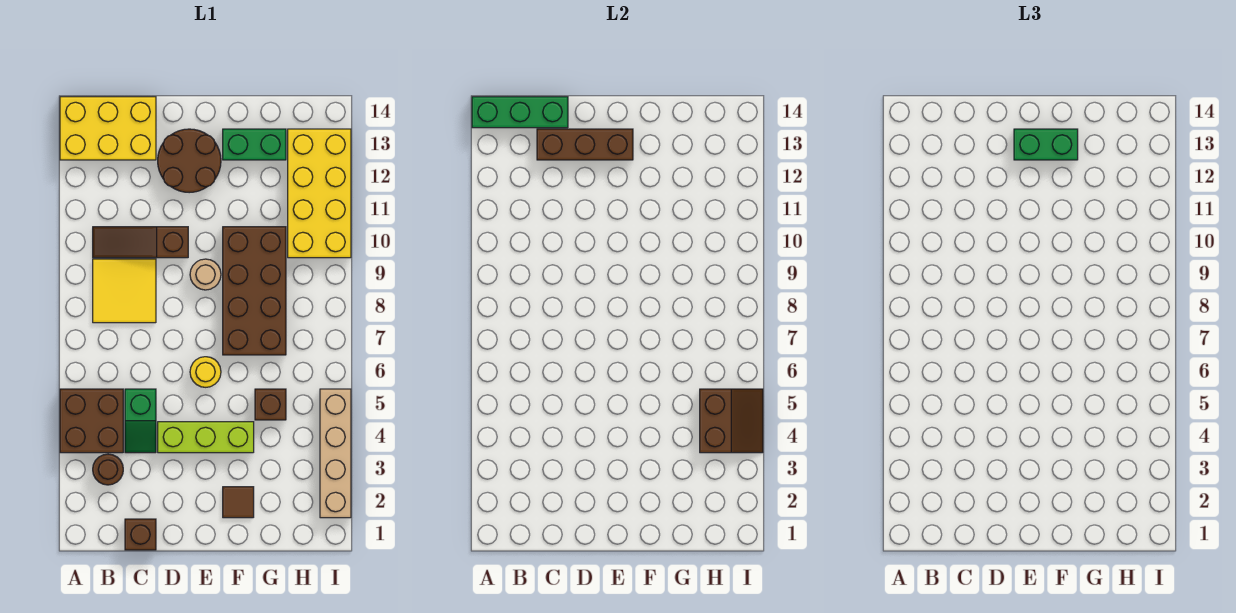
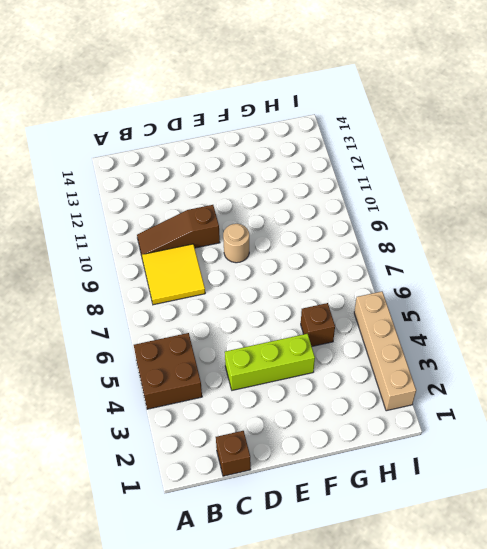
none -> yellow brick A13:C14 level 1
none -> brown round brick B3 level 1
none -> green slope C4:C5 level 1 top 5

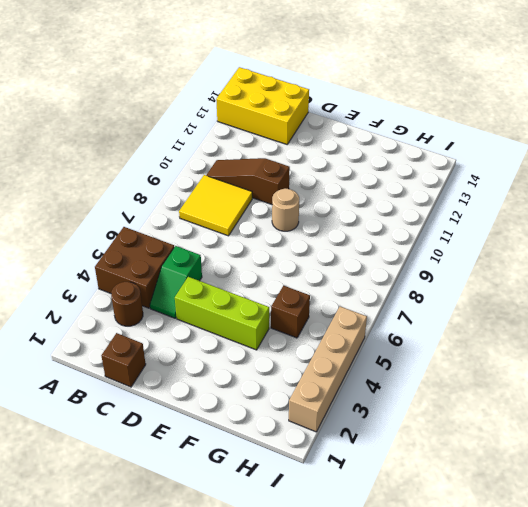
none -> brown round brick D12:E13 level 1
none -> yellow round brick E6 level 1
none -> brown tile F2 level 1

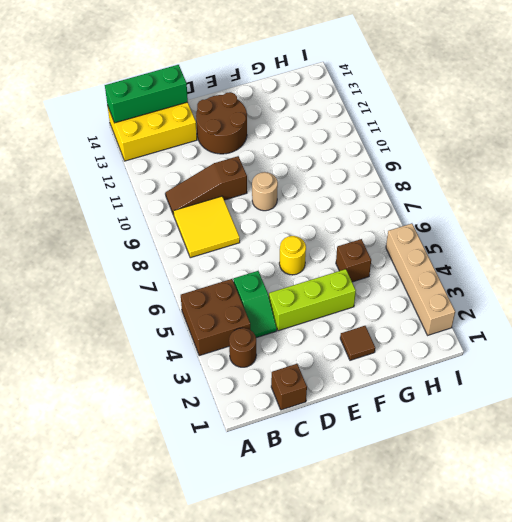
none -> brown brick F7:G10 level 1
none -> green brick F13:G13 level 1
none -> yellow brick H10:I13 level 1

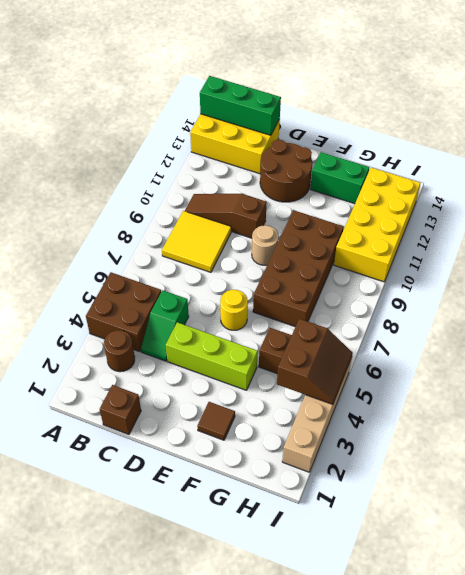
none -> brown brick C13:E13 level 2
none -> green brick E13:F13 level 3

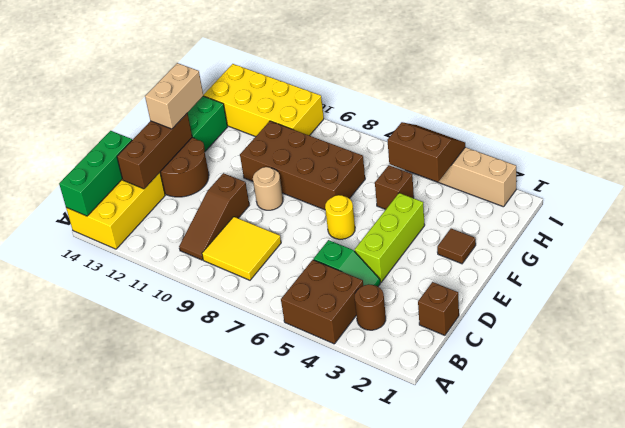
tan brick E13:F13 level 3 -> green brick E13:F13 level 3

